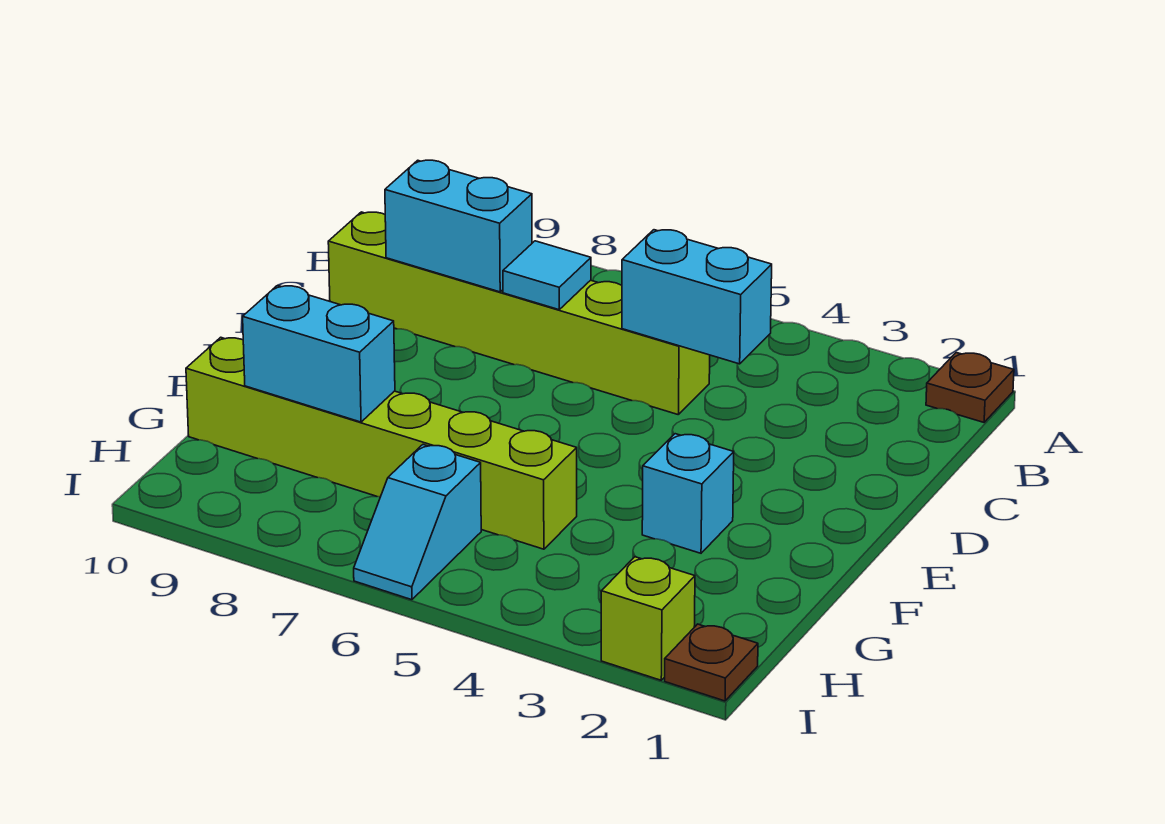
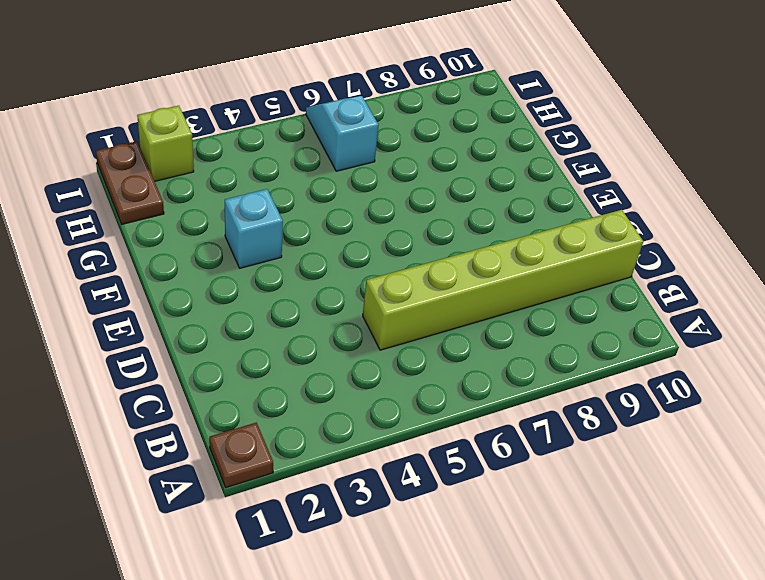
brown plate H1:I1 level 1 -> brown plate I1 level 1
none -> lime brick G5:G10 level 1
none -> cyan brick C4:C5 level 2

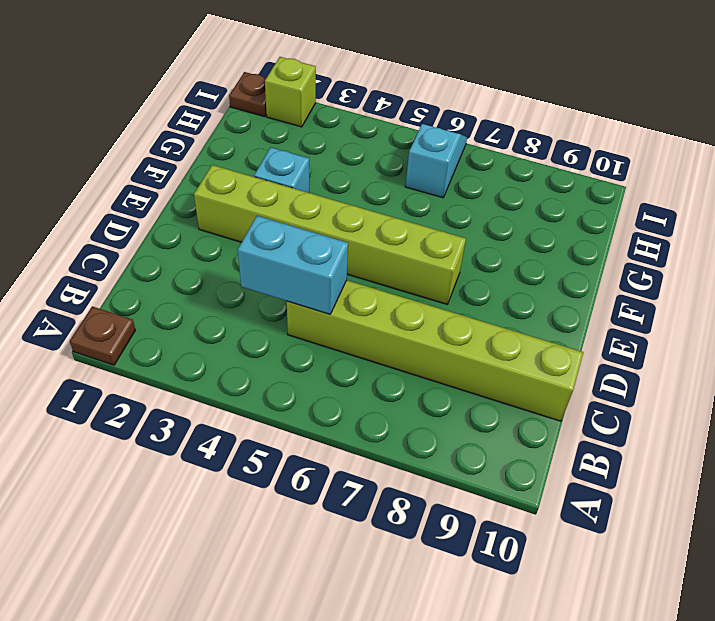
lime brick E2:E7 level 1 -> lime brick G5:G10 level 1
none -> cyan tile C7 level 2
none -> cyan brick C8:C9 level 2

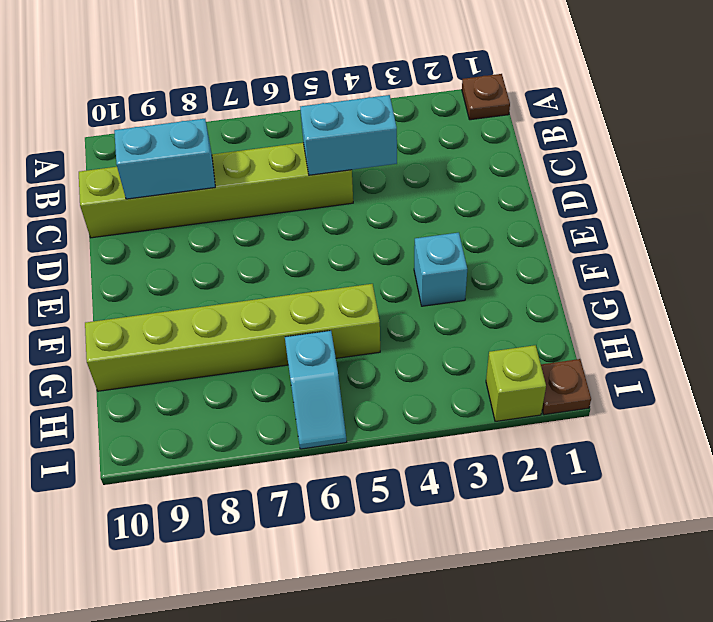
none -> cyan tile C7 level 2
none -> cyan brick G8:G9 level 2

